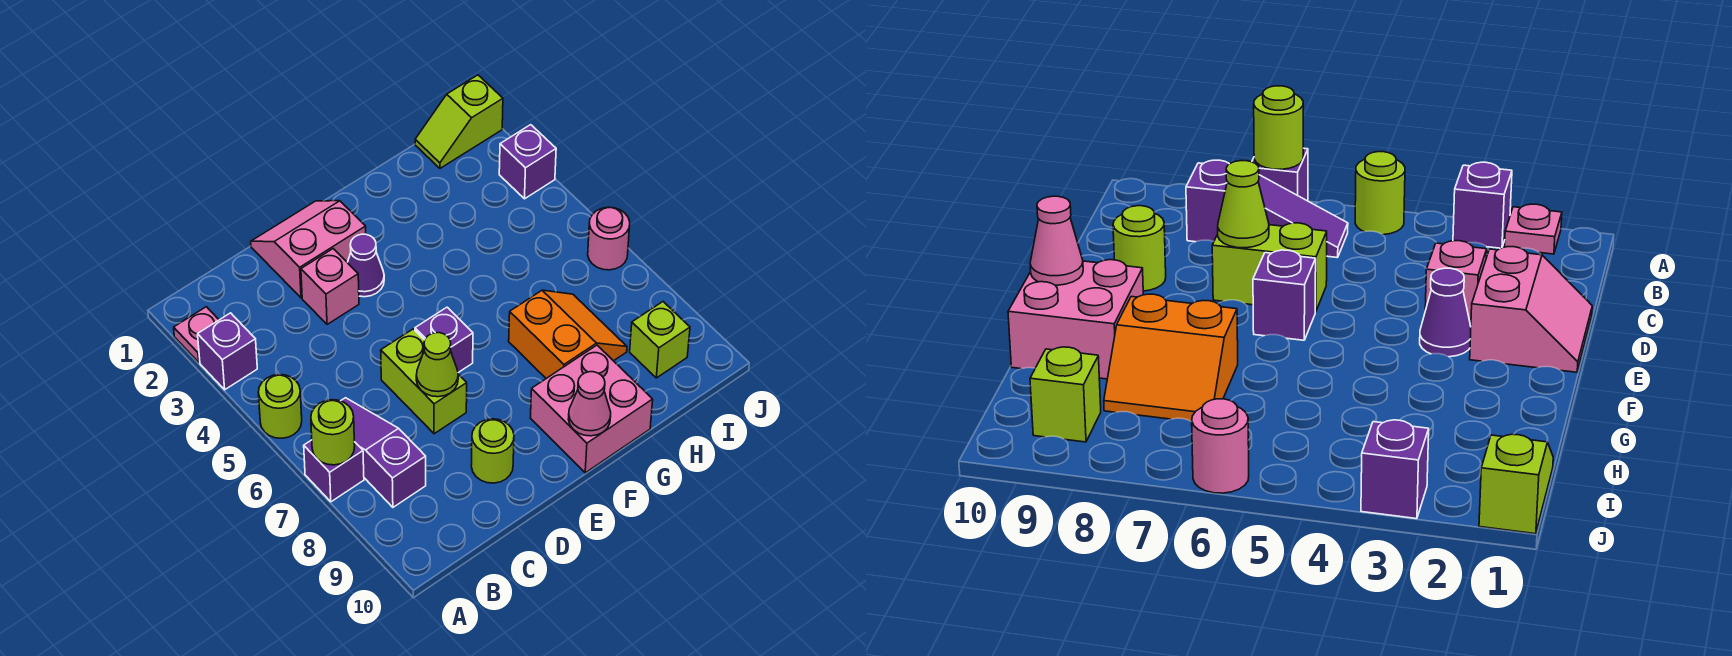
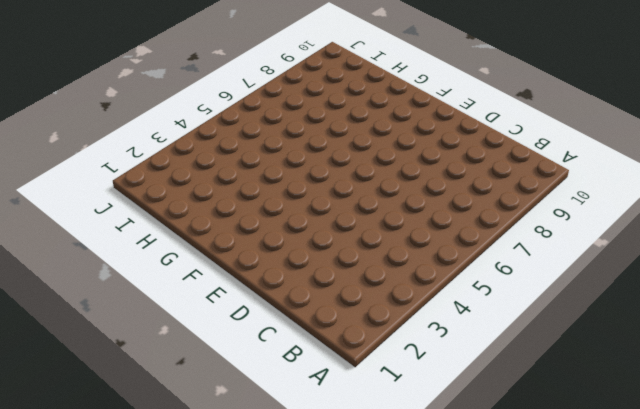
none -> pink plate A2 level 1
none -> purple brick A3 level 1
none -> lime round brick A5 level 1

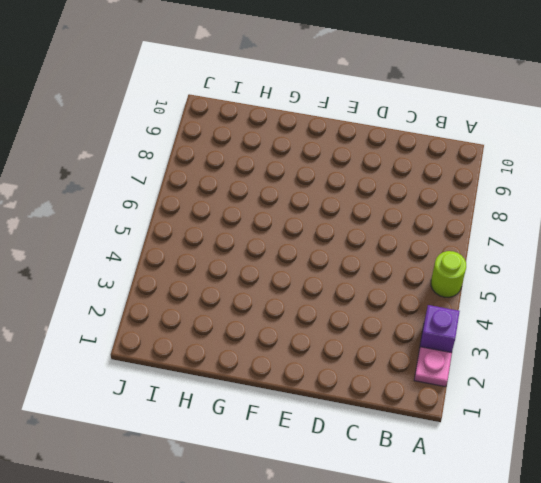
none -> purple brick A7 level 1
none -> purple slope B6:B8 level 1 top 8
none -> pink slope D1:E2 level 1 top 2

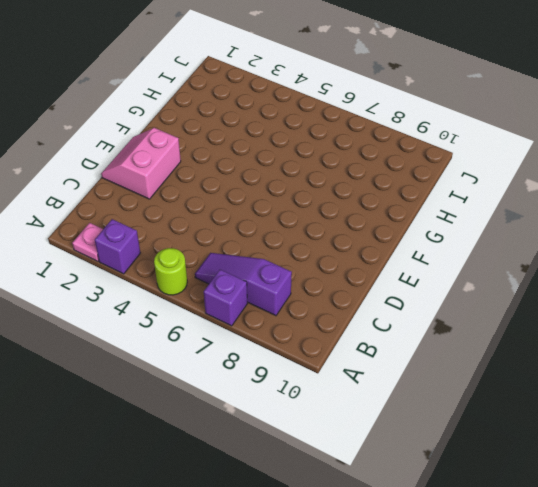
none -> pink brick D3 level 1
none -> lime brick D6:D7 level 1
none -> lime round brick D9 level 1

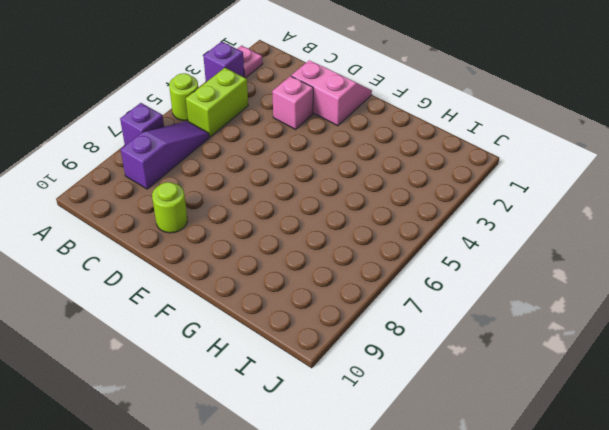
lime brick B4:B5 level 1 -> lime brick D6:D7 level 1
none -> purple cone E3 level 1
none -> purple brick E6 level 1
none -> pink brick F9:G10 level 1

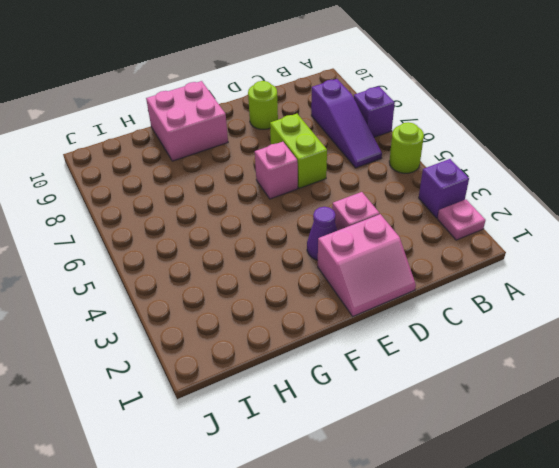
pink brick E6 level 1 -> purple brick E6 level 1
none -> orange slope G7:H8 level 1 top G
none -> lime slope I1:J1 level 1 top J
none -> lime brick I9 level 1

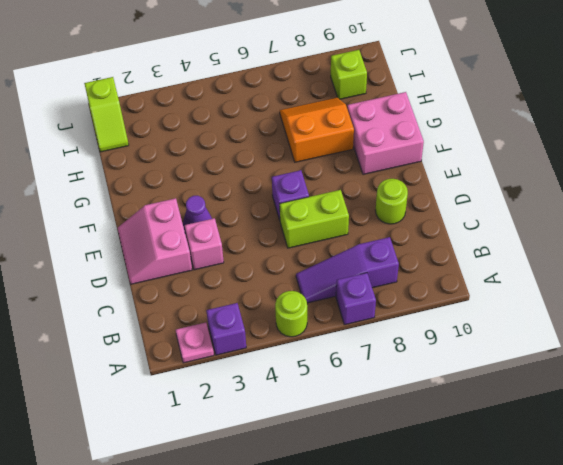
none -> purple brick J3 level 1
none -> pink round brick J6 level 1
none -> lime round brick A7 level 2

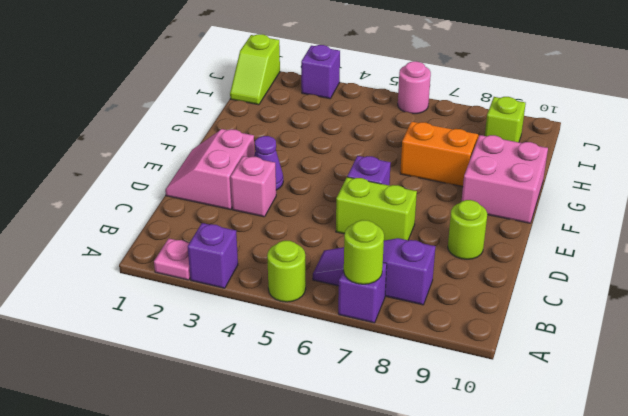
none -> lime cone D7 level 2
none -> pink cone F10 level 2

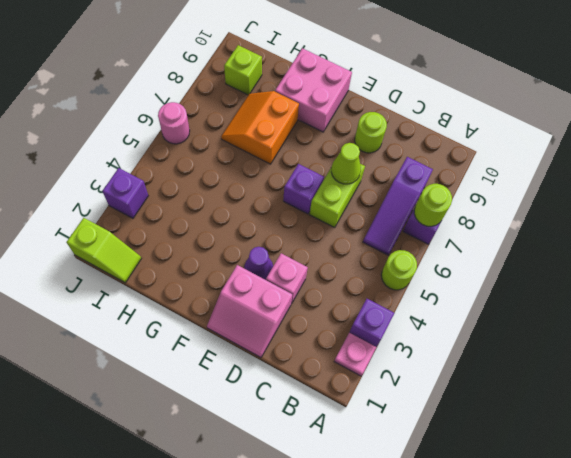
none -> pink cone F10 level 2

